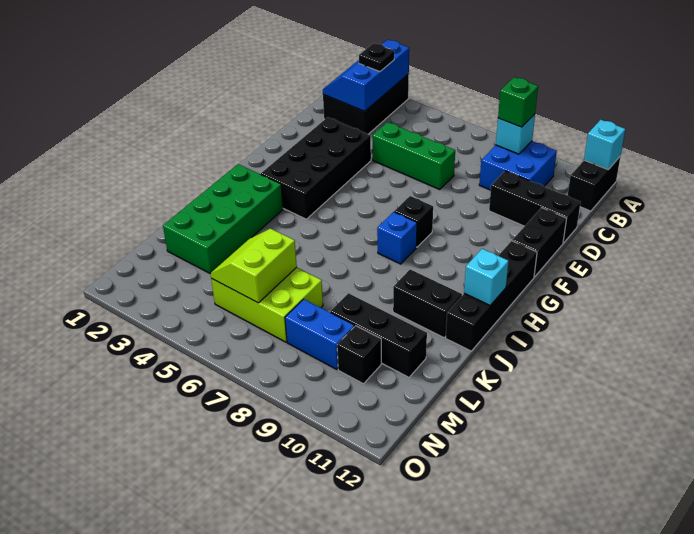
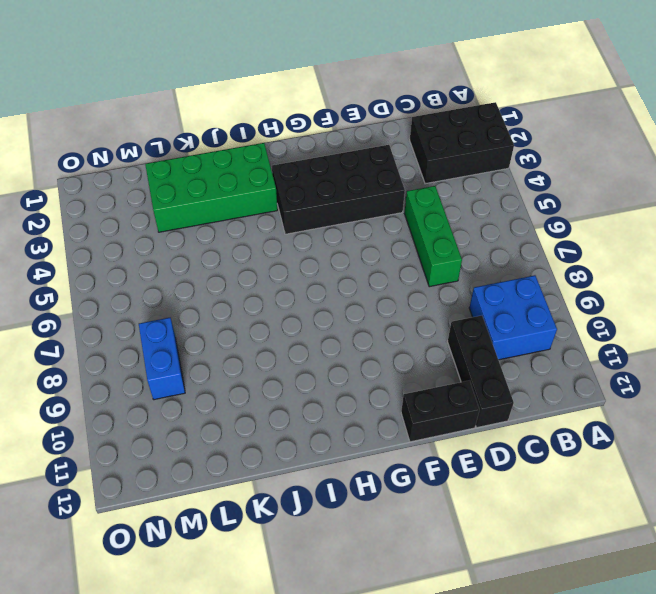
none -> black brick A12:B12 level 1
none -> black brick G8 level 1
none -> black brick G12:J12 level 1

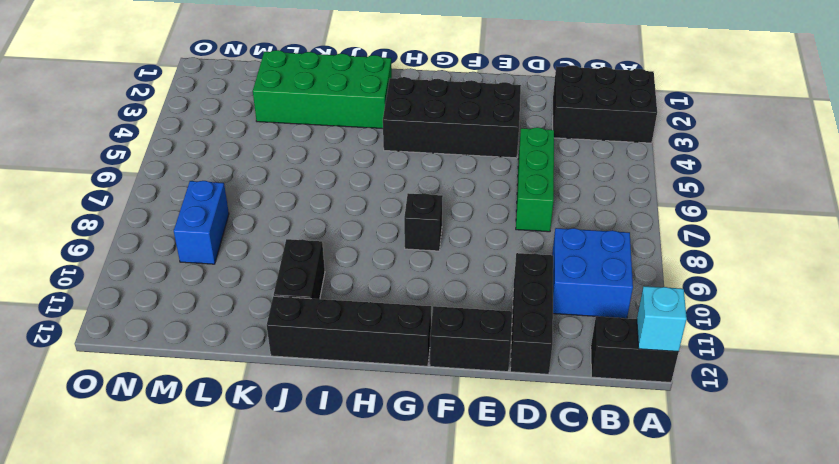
none -> blue brick H8 level 1
none -> lime brick L5:M7 level 1
none -> black brick L9:L11 level 1

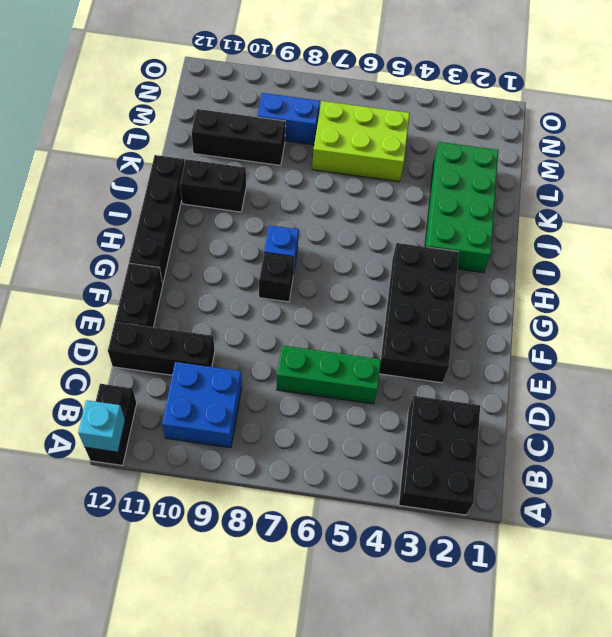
none -> black brick M10 level 1
none -> blue slope A2:C3 level 2 top 3
none -> cyan brick B9 level 2

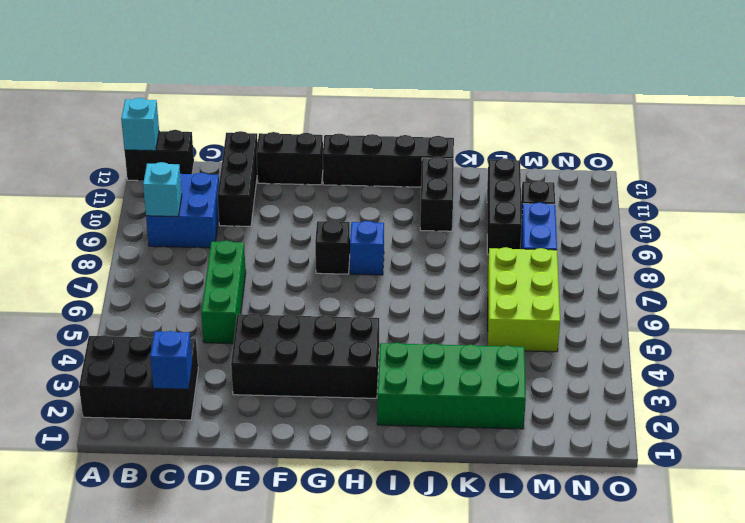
blue brick C2 level 2 -> blue slope A2:C3 level 2 top 3
none -> cyan brick I12 level 2
none -> lime slope L5:M6 level 2 top 6
none -> black plate B3 level 3

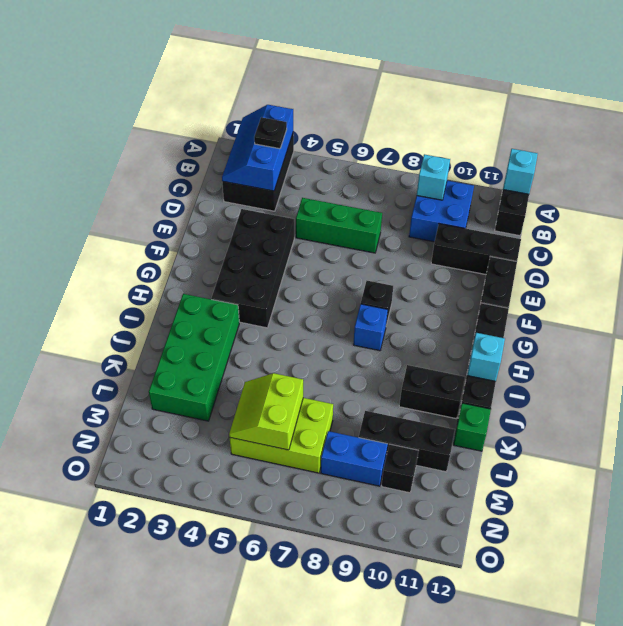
green brick K12 level 1 -> green brick B9 level 3

